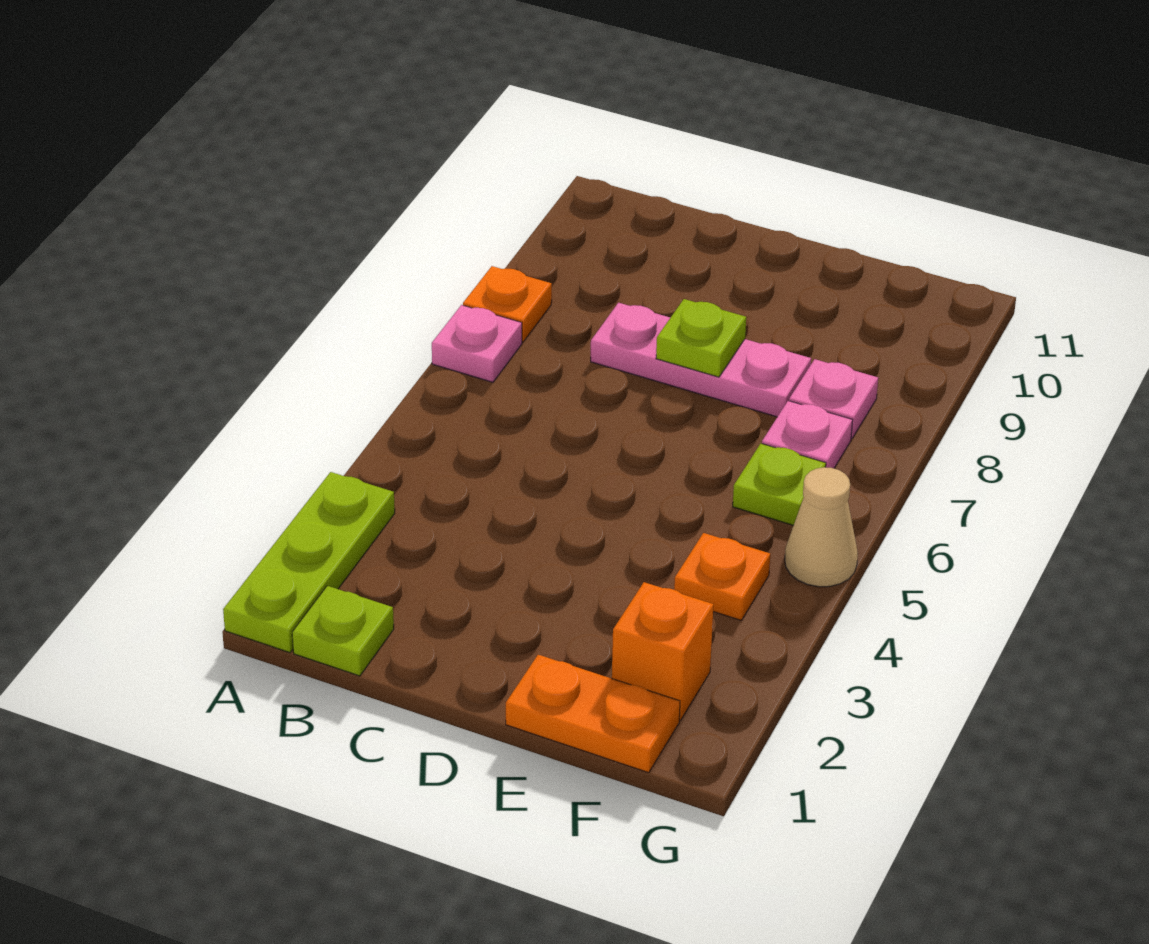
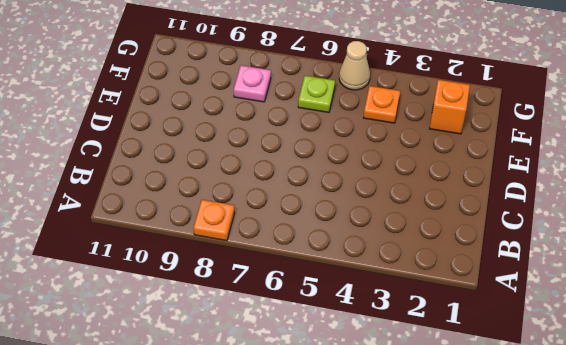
none -> lime plate A1:A3 level 1
none -> pink plate A7 level 1
none -> lime plate B1 level 1

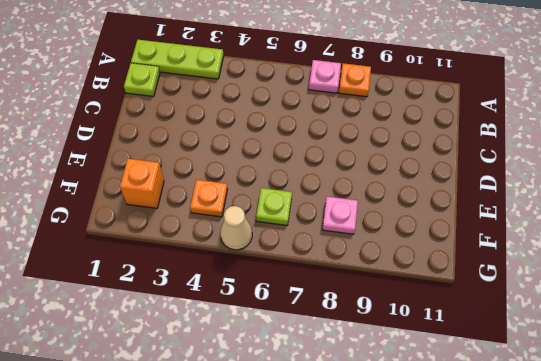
none -> pink plate C8:E8 level 1
none -> orange plate E1:F1 level 1
none -> pink plate F7 level 1

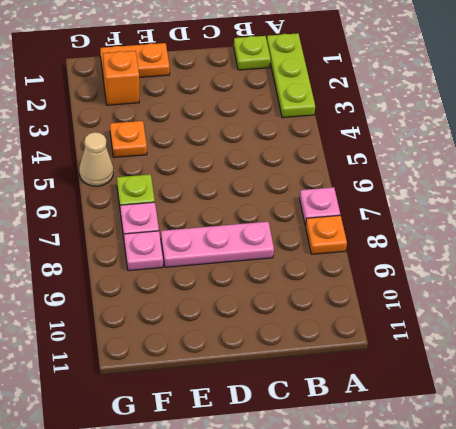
none -> lime plate D8 level 2

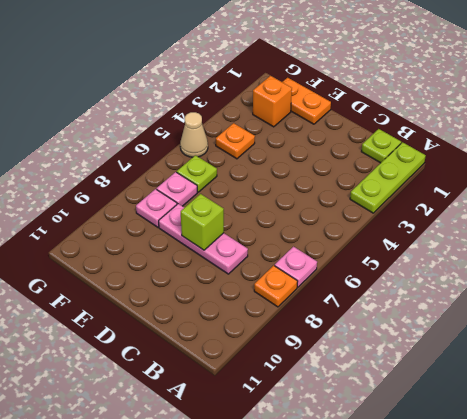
lime brick D8 level 2 -> lime plate D8 level 2

